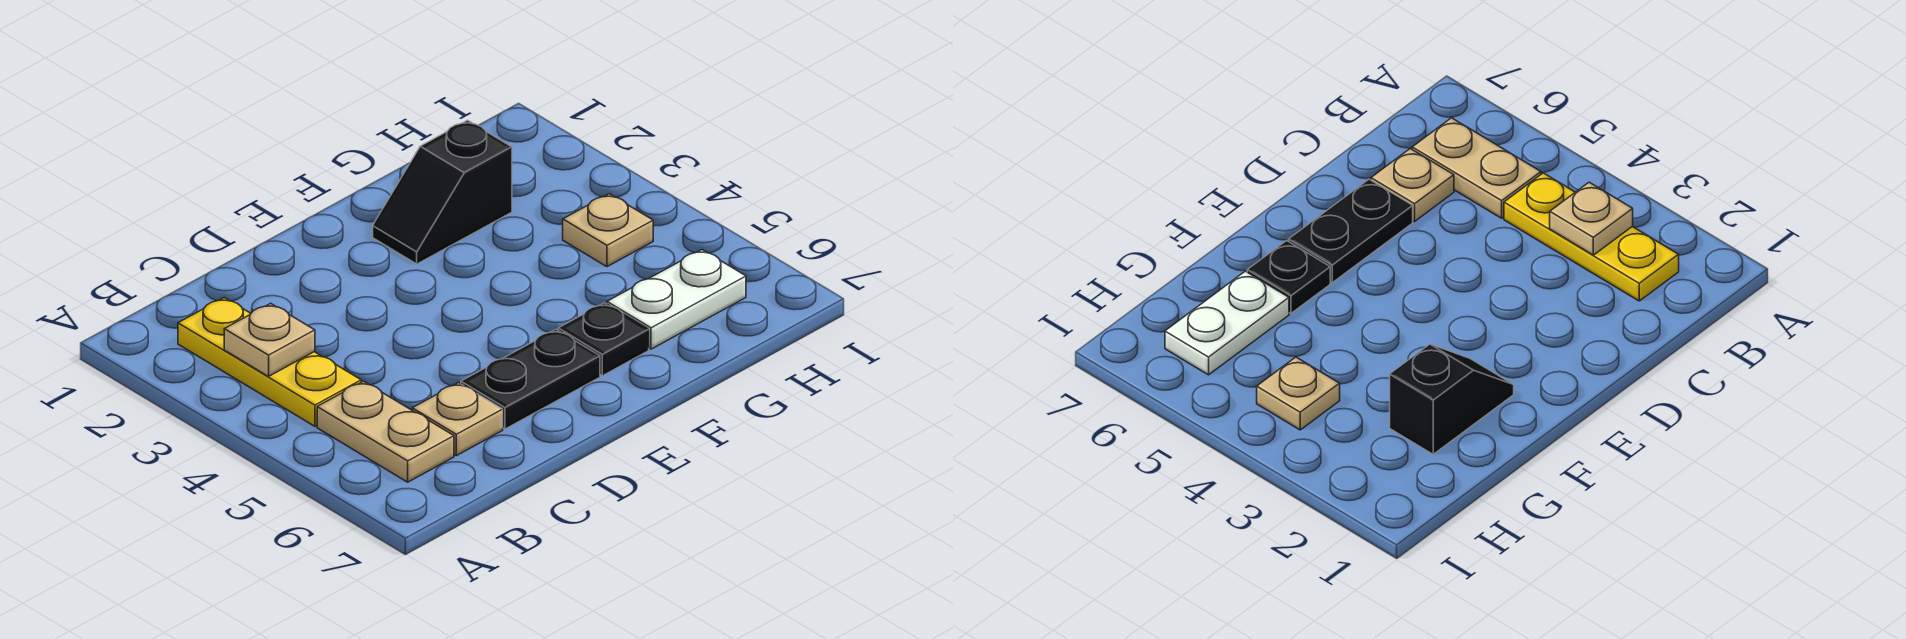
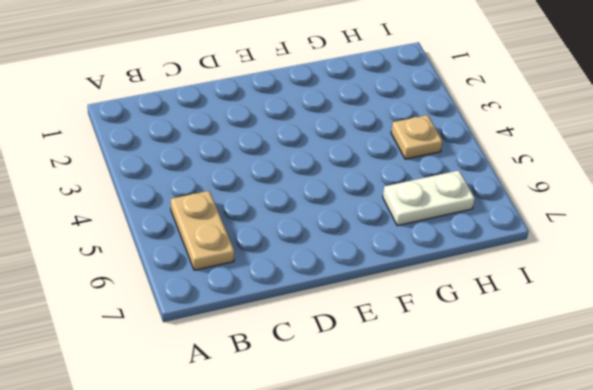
none -> yellow plate B2:B4 level 1
none -> tan plate C6 level 1

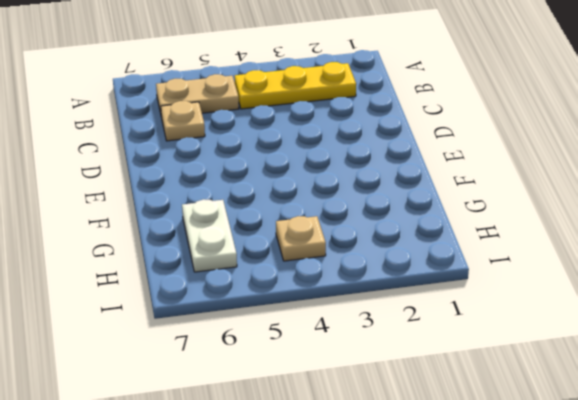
none -> black plate D6:E6 level 1
none -> black slope F2:G2 level 1 top G

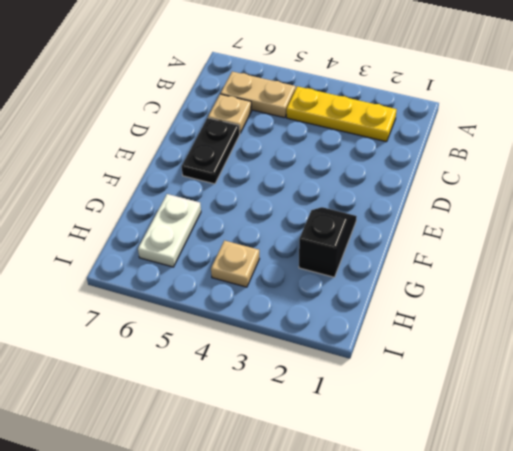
none -> black plate F6 level 1
none -> tan plate B3 level 2

